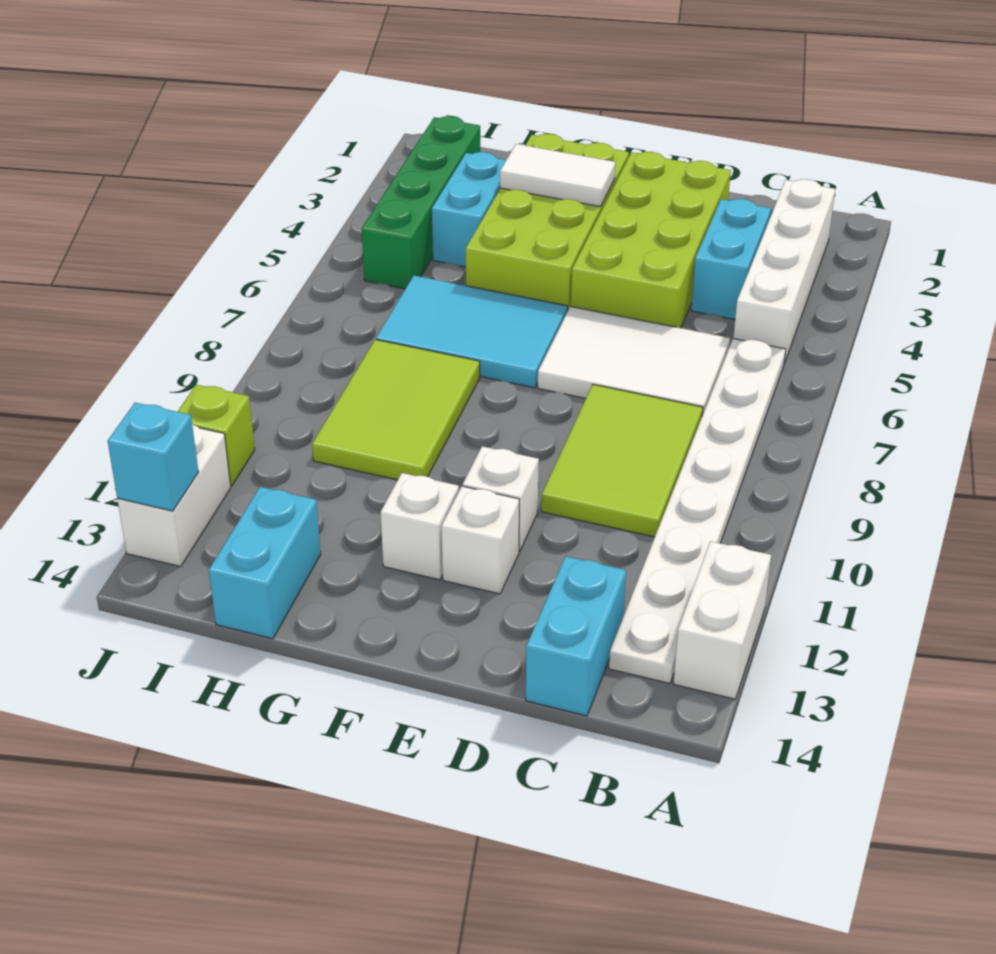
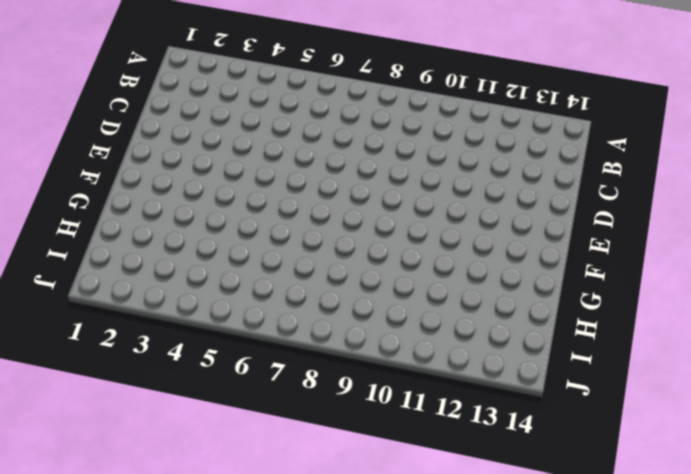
none -> white brick A12:A13 level 1
none -> white brick B2:B5 level 1
none -> white plate B6:B13 level 1

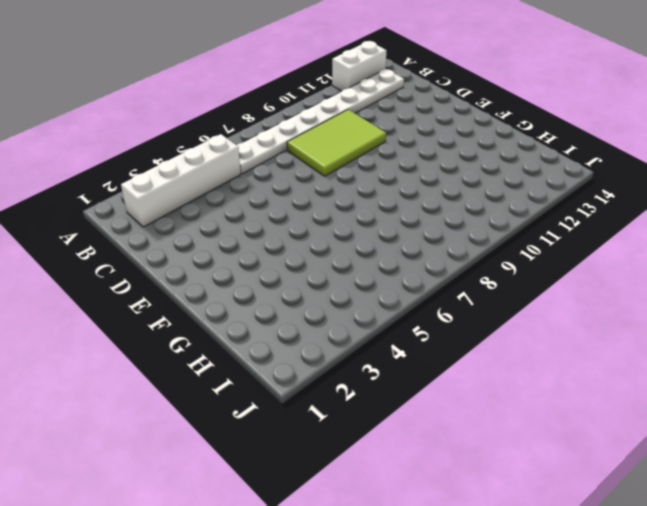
none -> cyan brick C3:C4 level 1
none -> white tile C6:E7 level 1
none -> cyan brick C13:C14 level 1

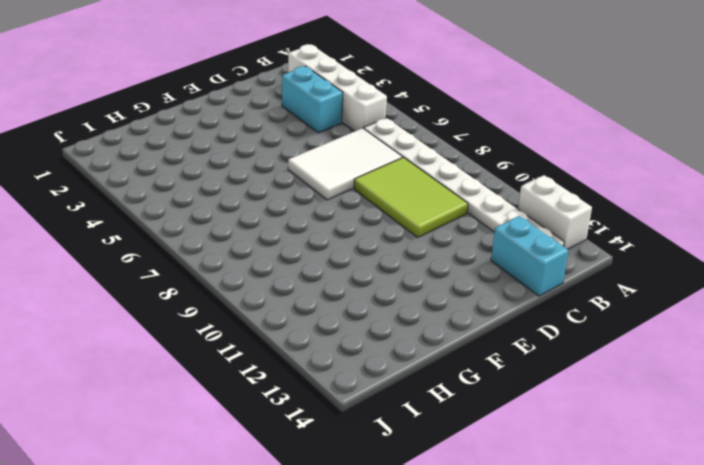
none -> lime brick D2:E5 level 1
none -> white brick E11 level 1
none -> white brick E12 level 1

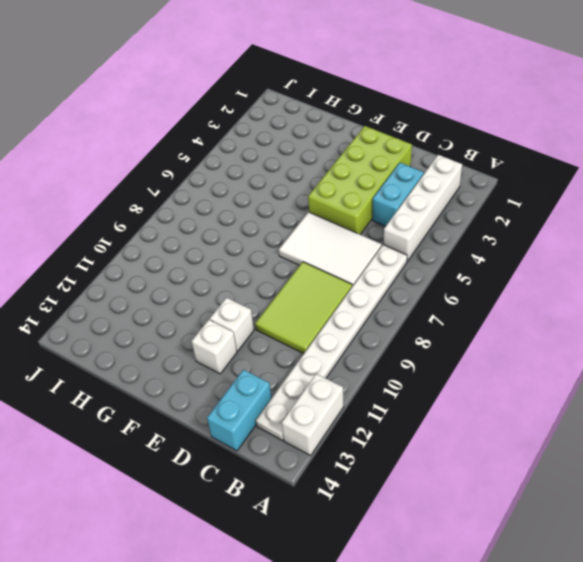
none -> lime brick F2:G5 level 1
none -> cyan tile F6:H7 level 1
none -> white brick F12 level 1

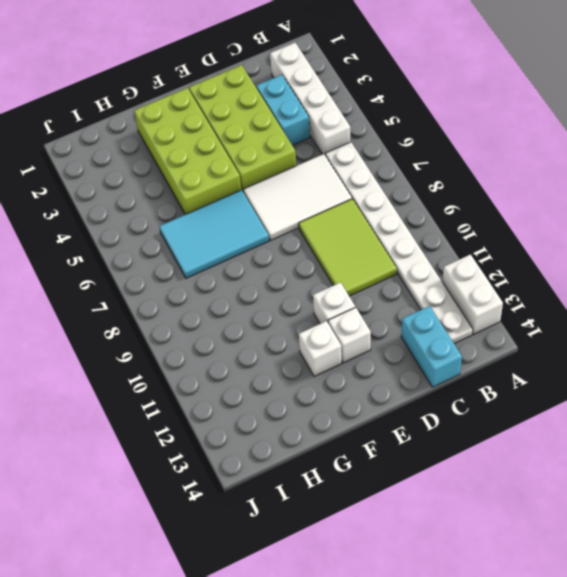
none -> lime tile G8:H10 level 1
none -> cyan brick H3:H4 level 1
none -> cyan brick H13:H14 level 1

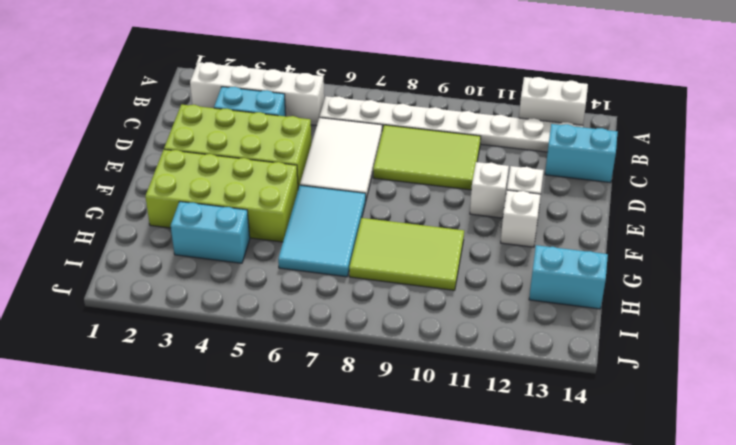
none -> green brick I2:I5 level 1
none -> lime brick J11 level 1
none -> white brick J12:J13 level 1

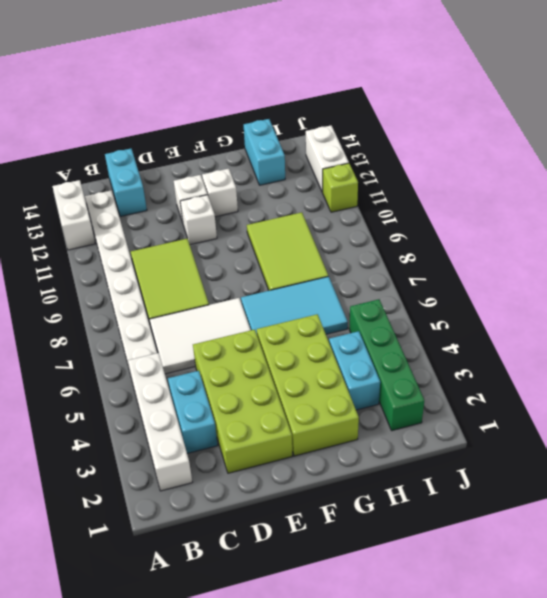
none -> white tile F3:G3 level 2
none -> cyan brick J13 level 2

